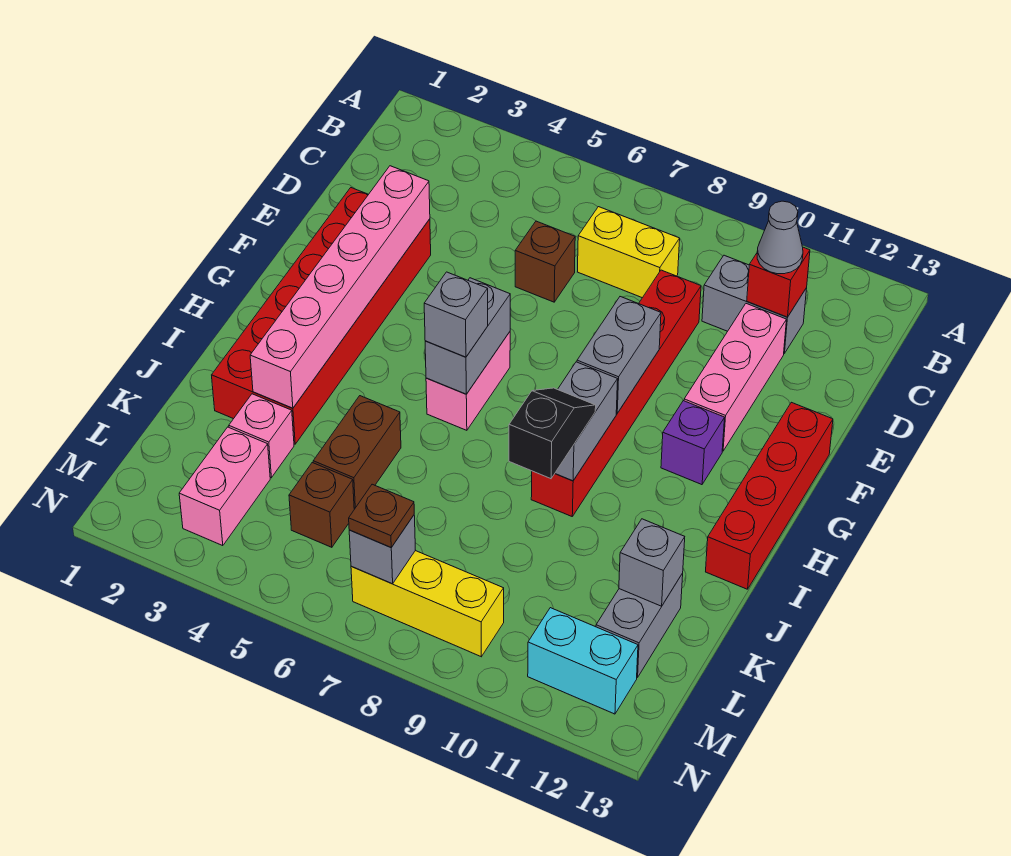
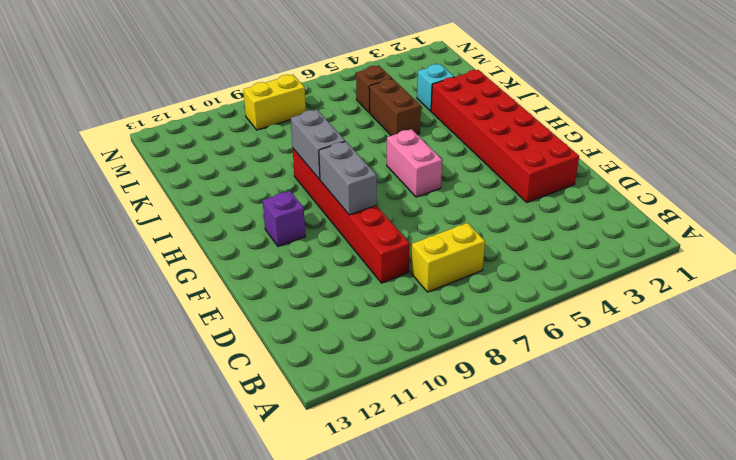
cyan brick K3 level 1 -> pink brick K3 level 1
yellow brick M8:M9 level 1 -> yellow brick M7:M9 level 1
none -> grey brick C10:C11 level 1
none -> brown brick D6 level 1
none -> pink brick D11:F11 level 1

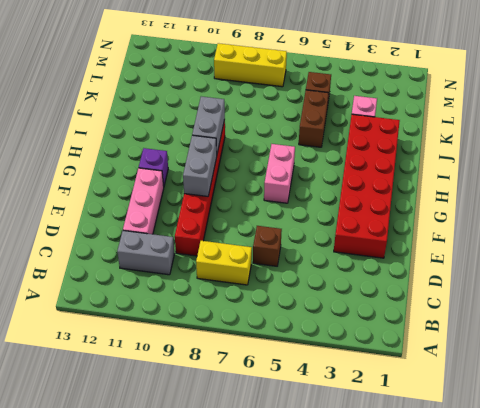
none -> red brick F13:I13 level 1
none -> grey brick K12:L12 level 1
none -> pink brick L3:M3 level 1

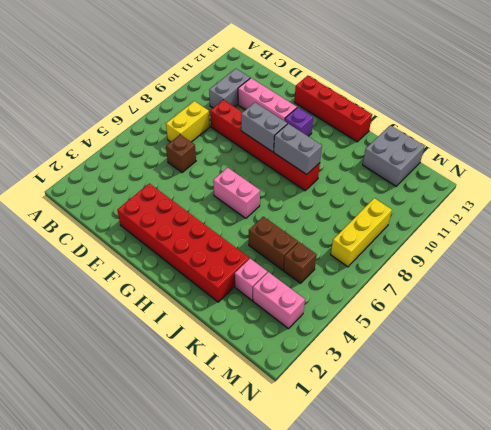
grey brick K12:L13 level 1 -> grey brick K12:L12 level 1
none -> cyan brick M11:M12 level 1
none -> red brick C11 level 2
none -> pink brick E3:J3 level 2

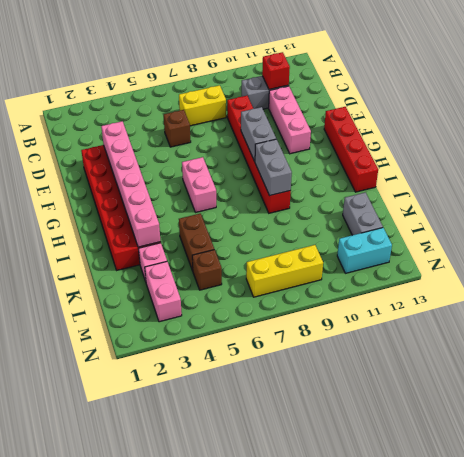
none -> purple brick G11 level 1
none -> grey brick G6:H6 level 2
none -> grey brick K12 level 2

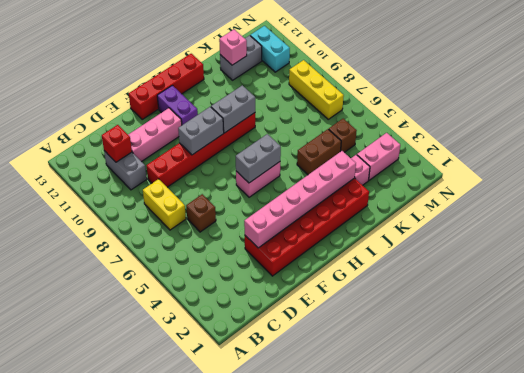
purple brick G11:G12 level 1 -> purple brick G11 level 1
pink brick K12 level 2 -> grey brick K12 level 2
none -> grey brick M7 level 2
none -> grey cone C11 level 3
none -> grey brick H6 level 3

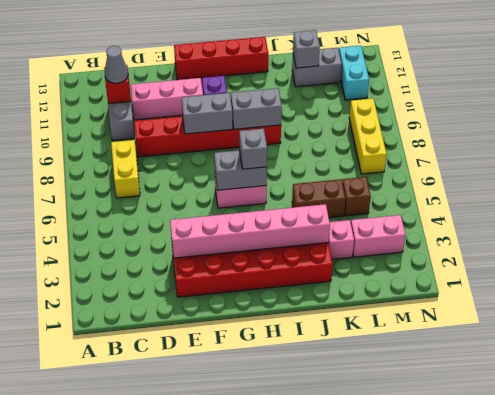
none -> brown brick D6 level 1
none -> grey brick M7 level 2
none -> black slope I9:J9 level 3 top J

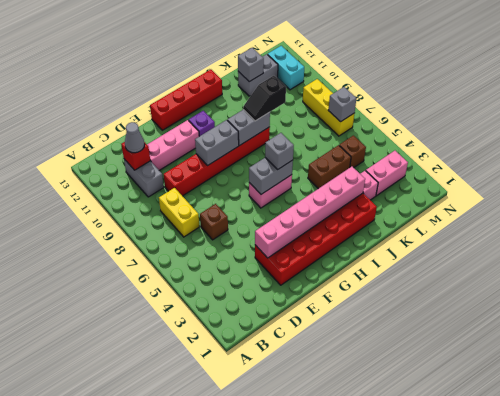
none -> brown plate M7 level 3

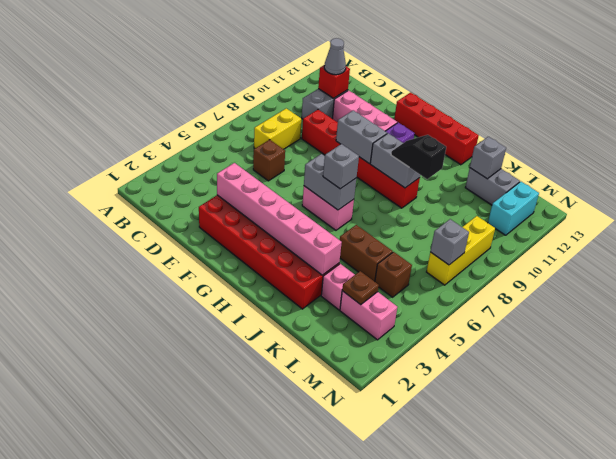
brown plate L3 level 2 -> brown plate M7 level 3

